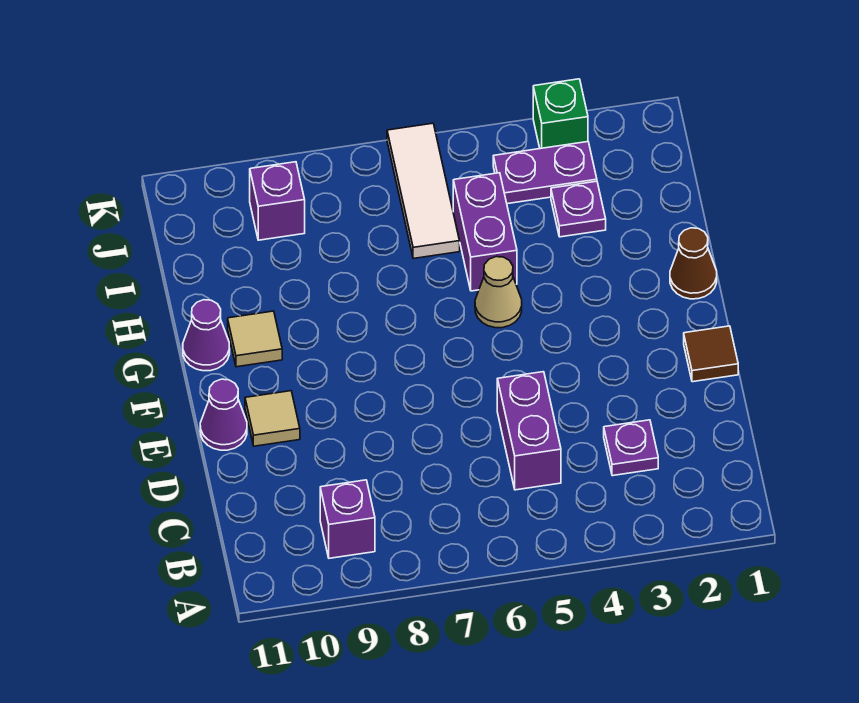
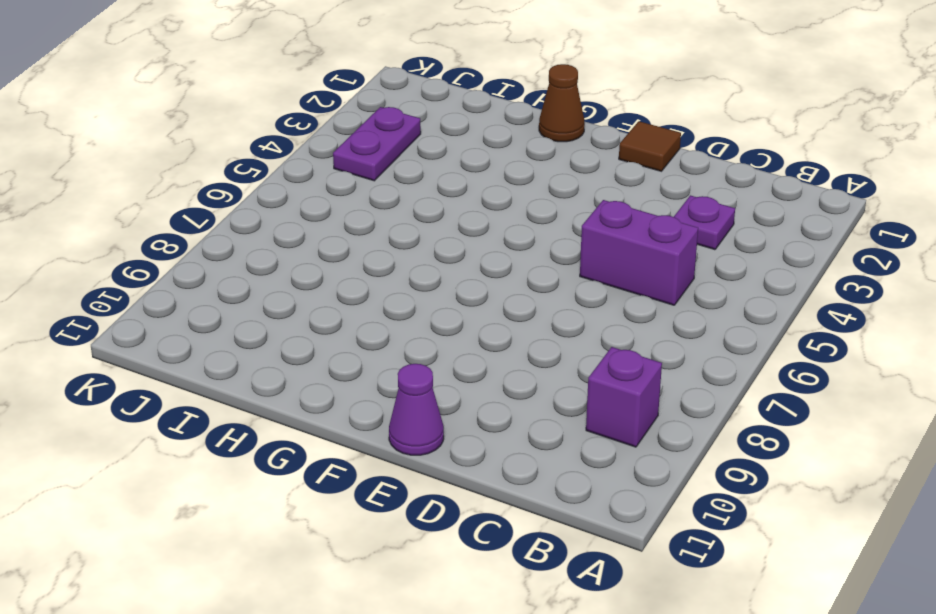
none -> tan tile E10 level 1
none -> tan cone G5 level 1
none -> tan tile G10 level 1

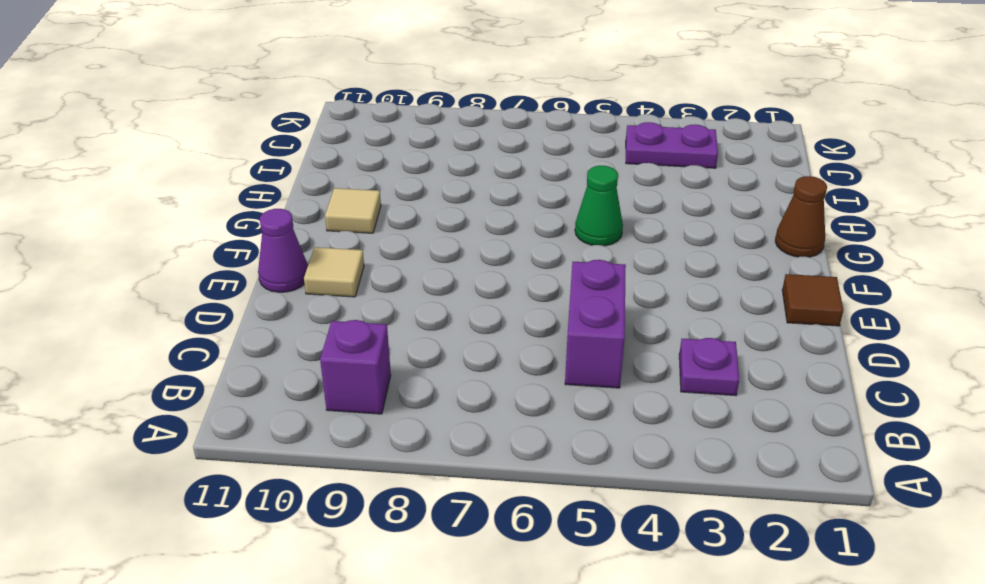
green cone G5 level 1 -> tan cone G5 level 1
none -> purple cone G11 level 1
none -> purple brick H5:I5 level 1
none -> purple plate I3 level 1

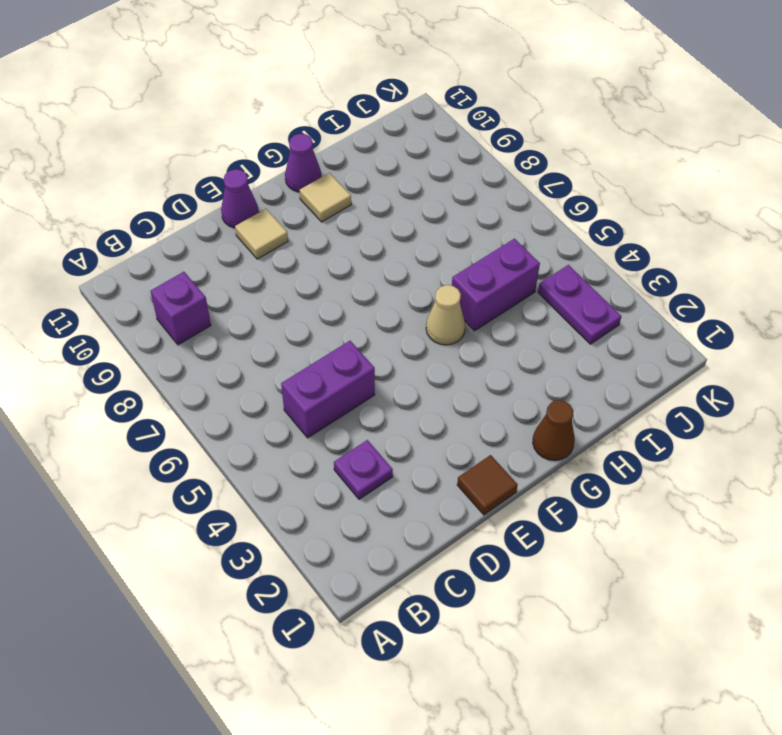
none -> purple plate I3 level 1
none -> white tile I6:K6 level 1
none -> purple brick J9 level 1

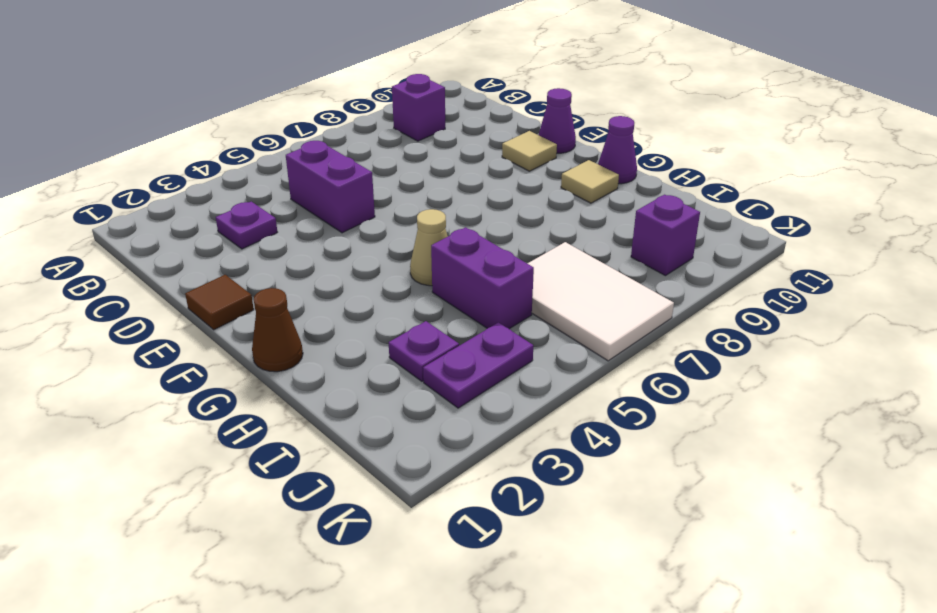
white tile I6:K7 level 1 -> white tile I6:K6 level 1
none -> green brick K3 level 1

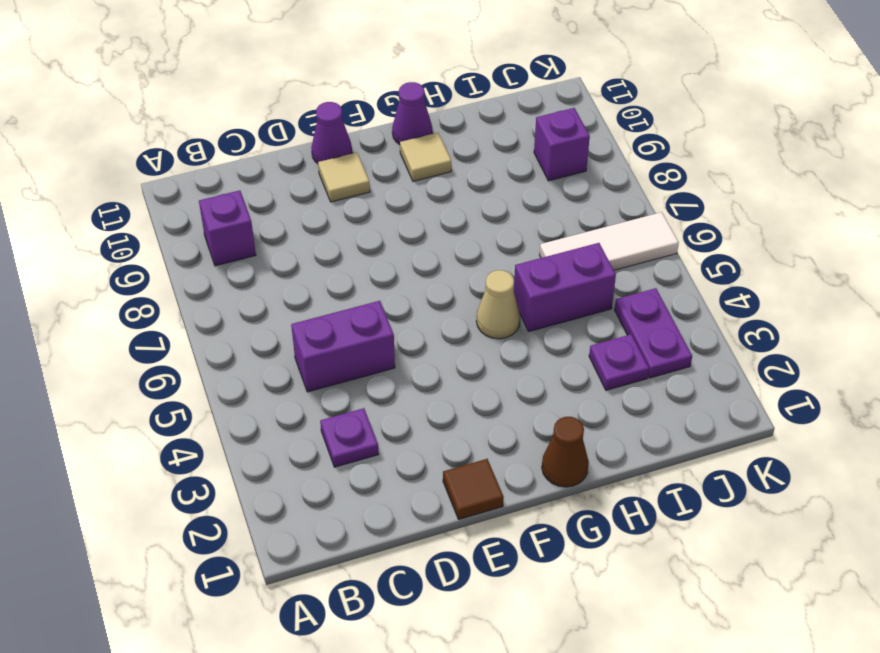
none -> green brick K3 level 1

